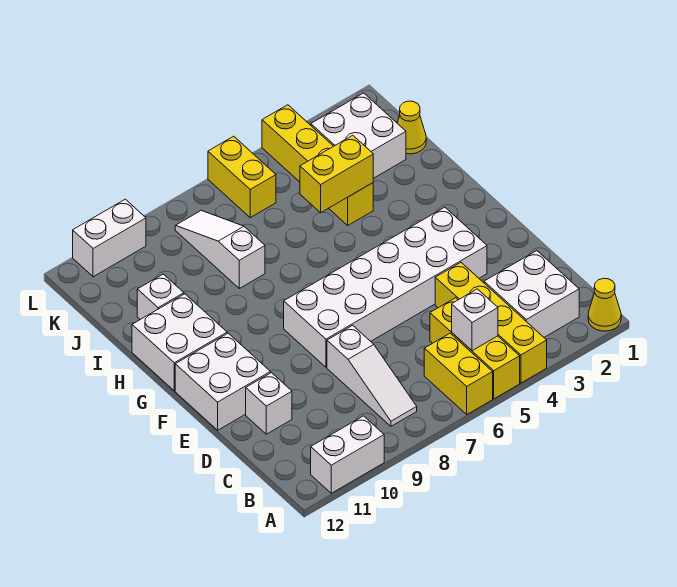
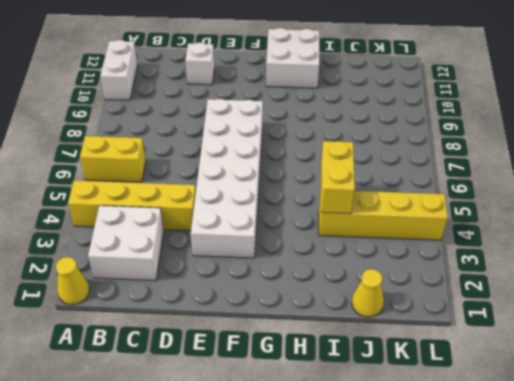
none -> yellow brick A5:C5 level 1
none -> white slope B8:D8 level 1 top D
none -> white brick E11:F12 level 1

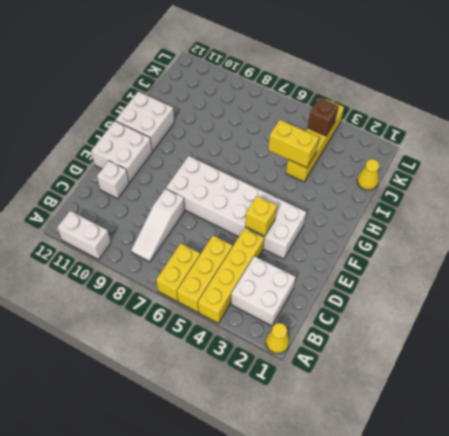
yellow brick E4 level 2 -> none
brown brick K4 level 2 -> none
none -> white slope I8:K8 level 1 top I
none -> white brick I11 level 1
none -> white brick J2:K3 level 1

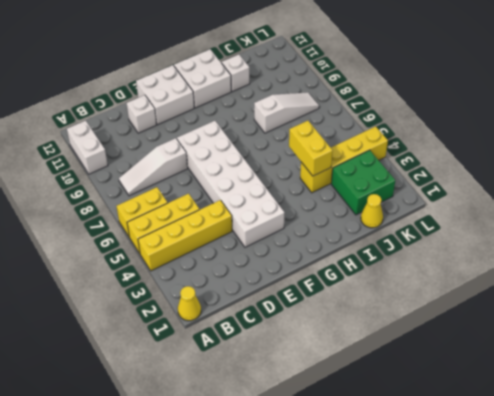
green brick J2:K3 level 1 -> white brick J2:K3 level 1
none -> white brick B2:C3 level 1
none -> yellow brick K6:L6 level 1
none -> white brick L10:L11 level 1

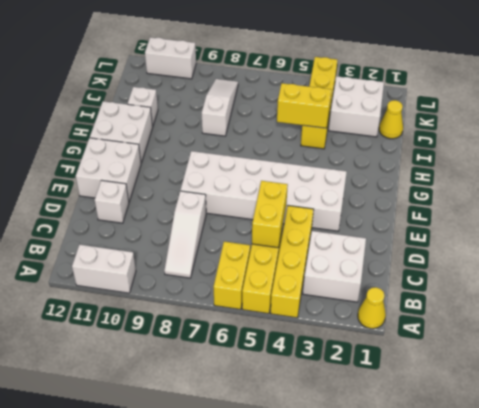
yellow brick C5:D5 level 2 -> yellow brick K6:L6 level 1
none -> white brick B5 level 2

